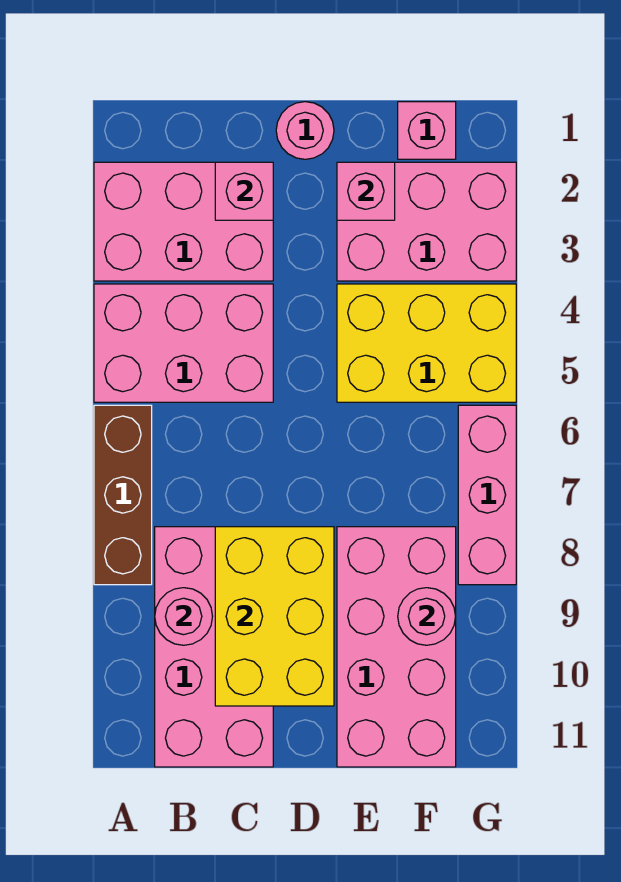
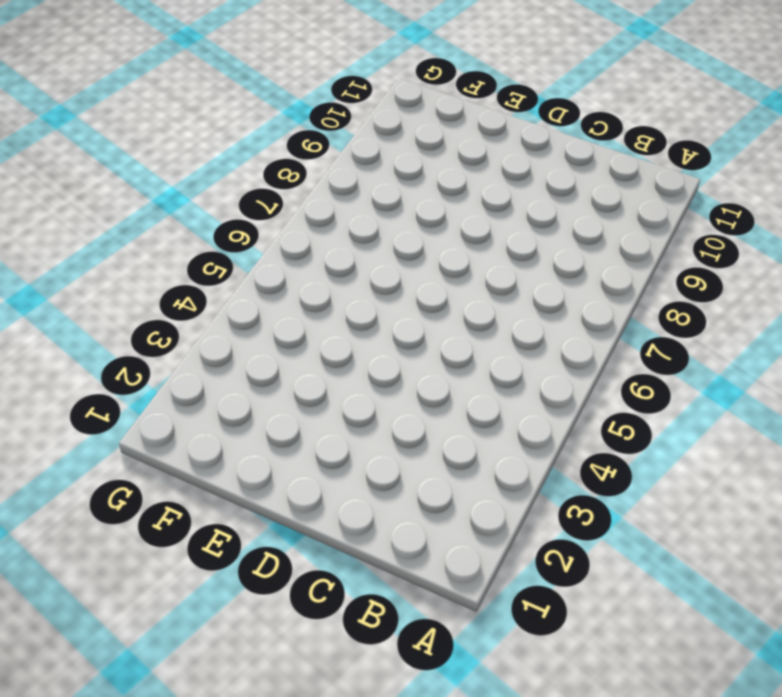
none -> pink brick A2:C3 level 1
none -> pink brick A4:C5 level 1
none -> brown brick A6:A8 level 1

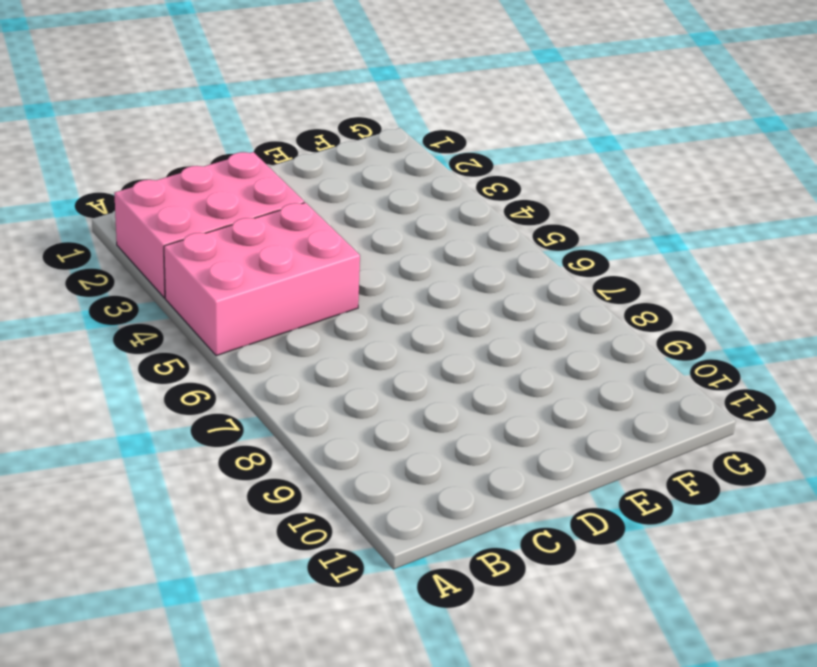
none -> brown brick A6:A8 level 1
none -> pink brick B8:C11 level 1
none -> pink round brick D1 level 1

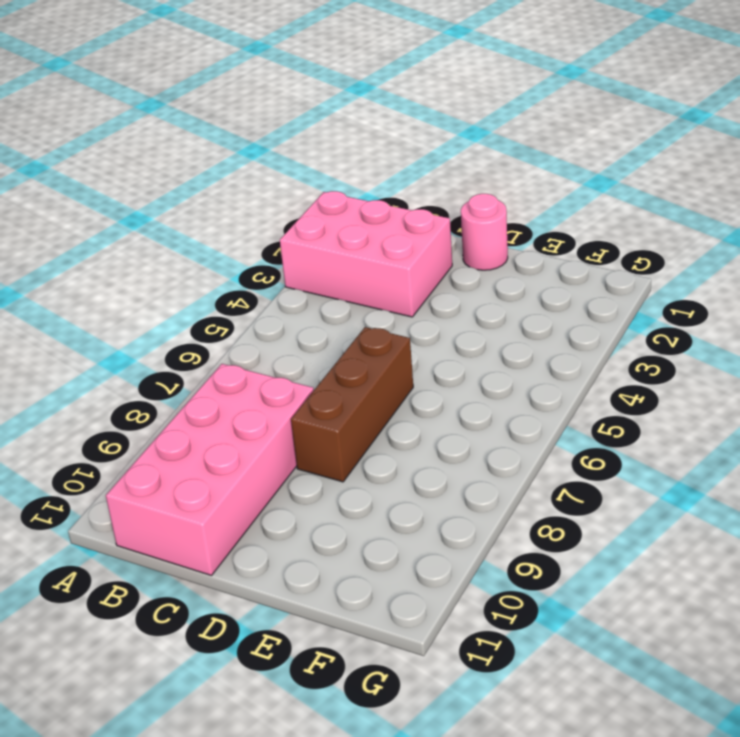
brown brick D6:D8 level 1 -> brown brick A6:A8 level 1
none -> pink brick A4:C5 level 1
none -> pink brick E2:G3 level 1
none -> yellow brick E4:G5 level 1

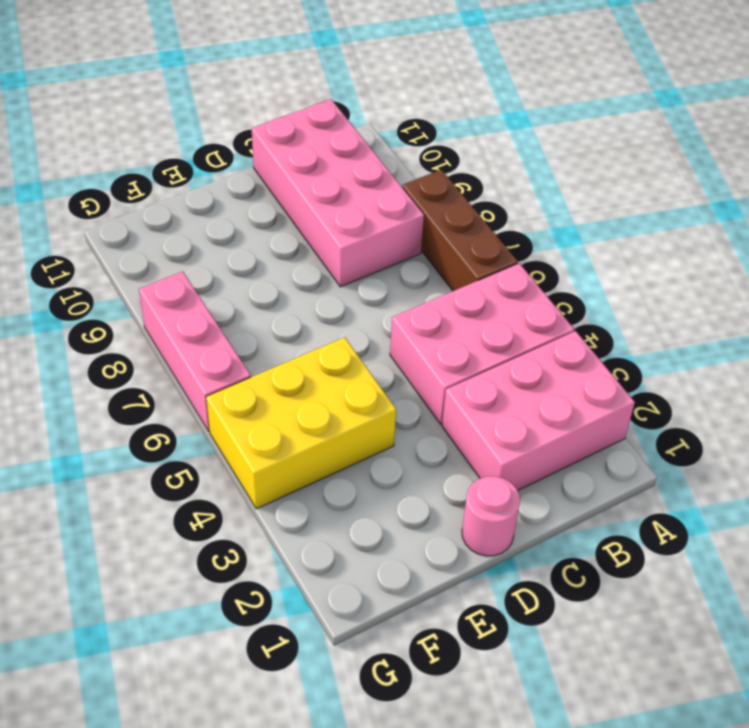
none -> pink brick E2:G3 level 1
none -> pink brick E8:F11 level 1
none -> pink brick F1 level 1

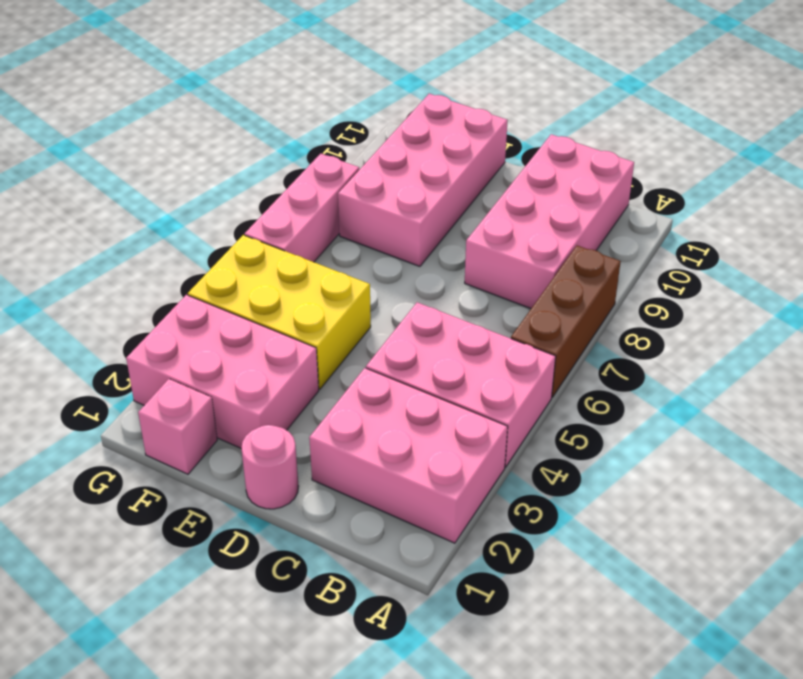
none -> pink round brick B9 level 2
none -> pink brick C2 level 2
none -> yellow brick C8:D10 level 2

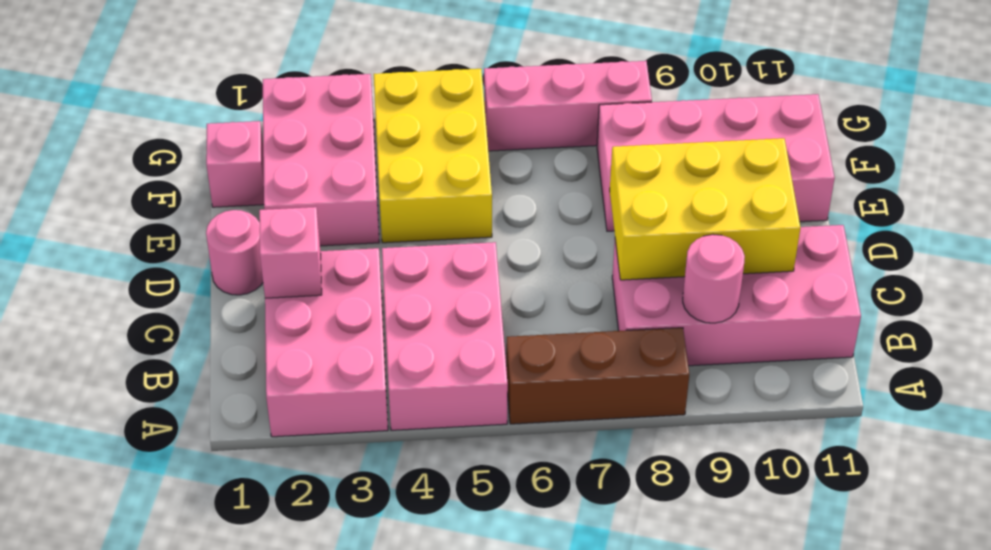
none -> pink brick E2 level 2
none -> pink round brick F9 level 2

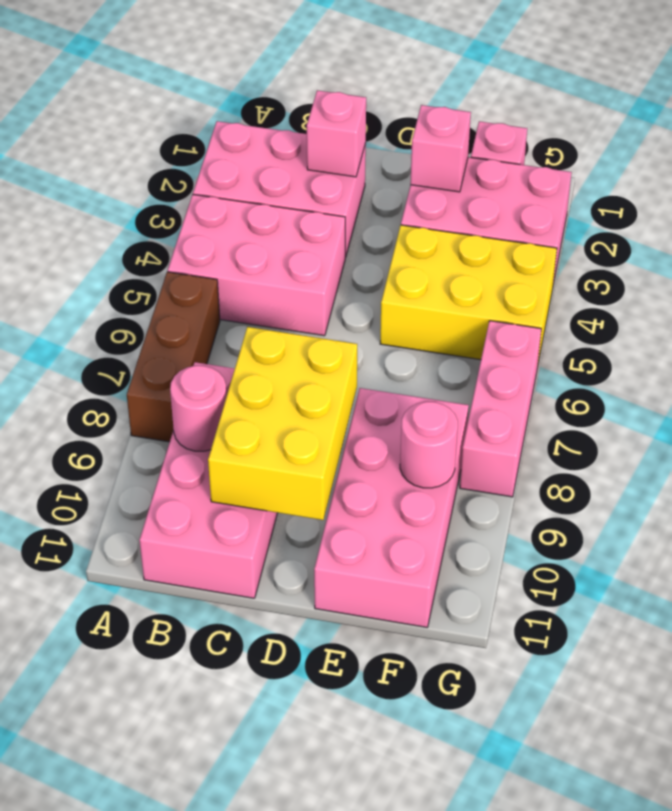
none -> pink round brick D1 level 1

